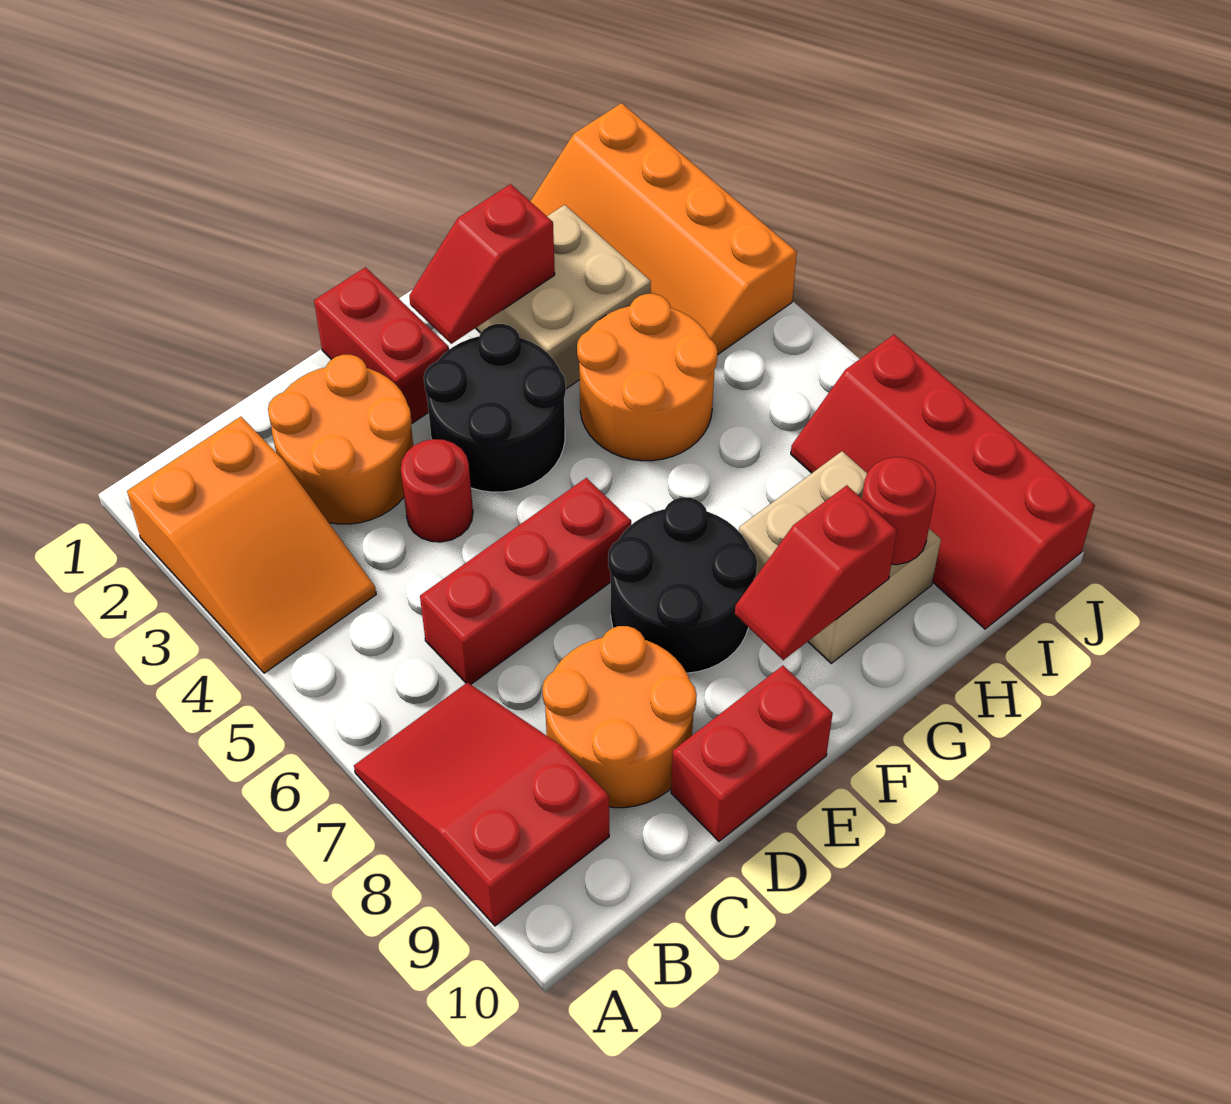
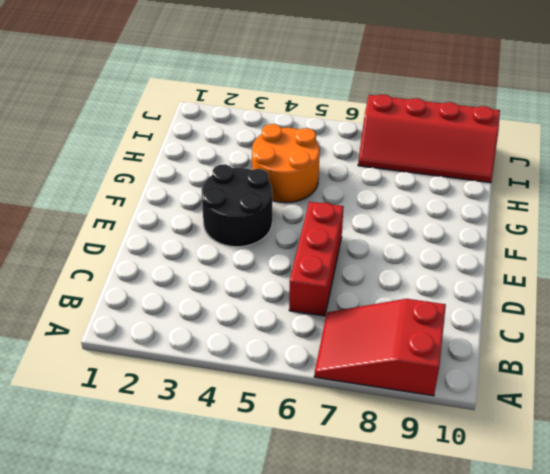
none -> orange slope A2:B4 level 1 top 2
none -> orange round brick C2:D3 level 1
none -> orange round brick C8:D9 level 1

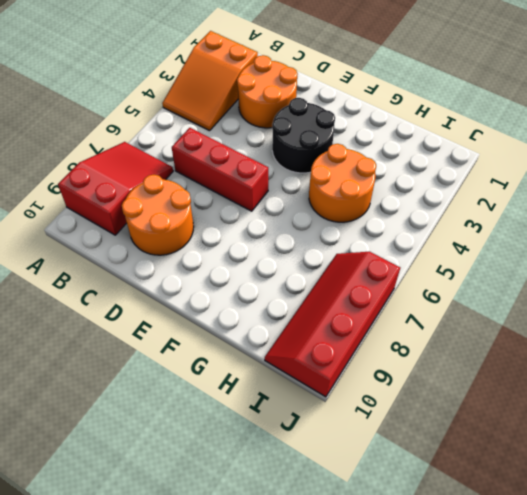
none -> red round brick D4 level 1
none -> red brick D10:E10 level 1
none -> red brick E1:E2 level 1

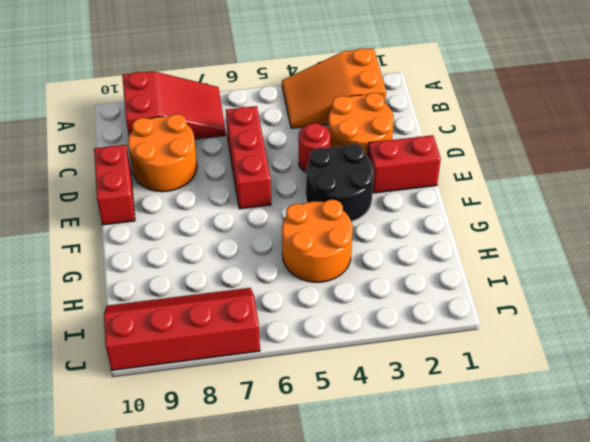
none -> black round brick E7:F8 level 1
none -> tan brick G2:H3 level 1
none -> tan brick G8:H9 level 1

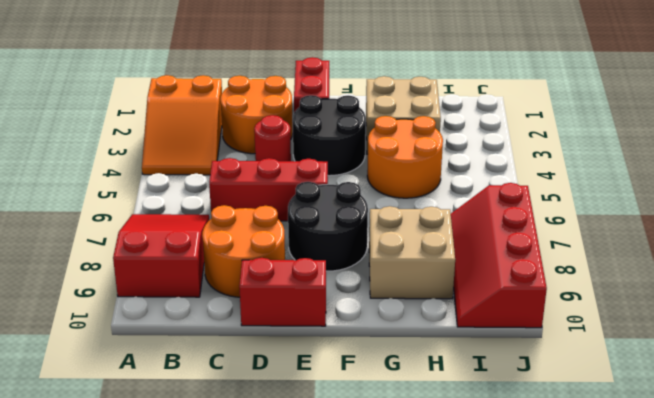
none -> orange slope I1:J4 level 1 top J
none -> red slope F2:G2 level 2 top G
none -> red slope F9:G9 level 2 top G

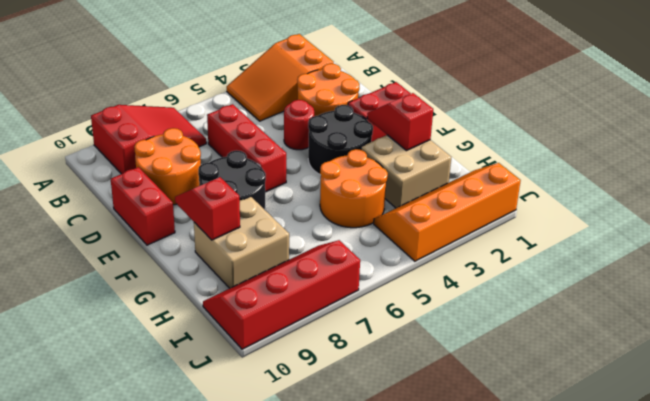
none -> red round brick H9 level 2

